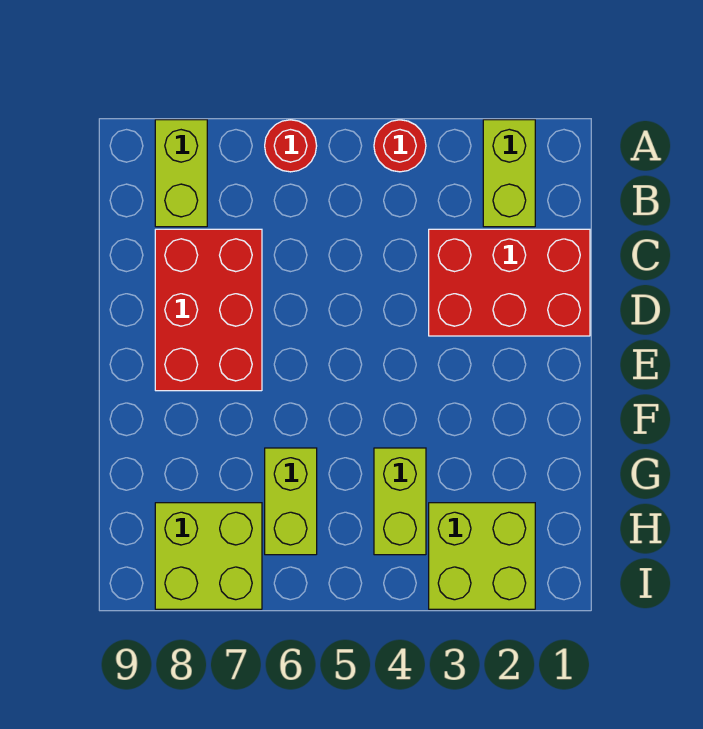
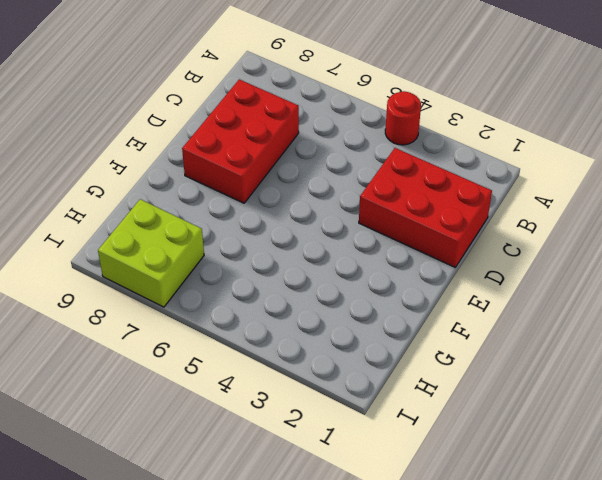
none -> lime brick A2:B2 level 1
none -> red round brick A6 level 1

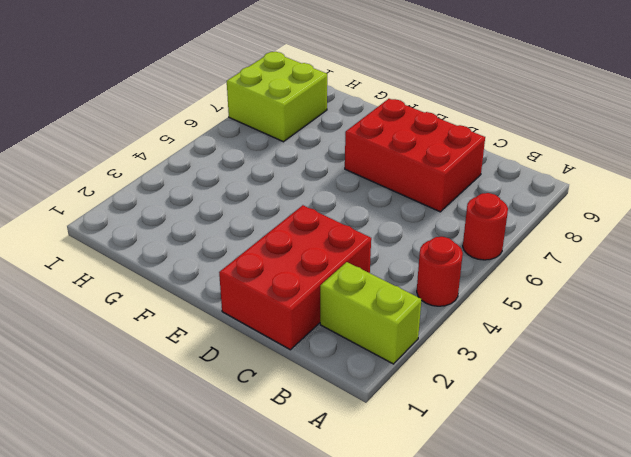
none -> lime brick A8:B8 level 1
none -> lime brick G4:H4 level 1

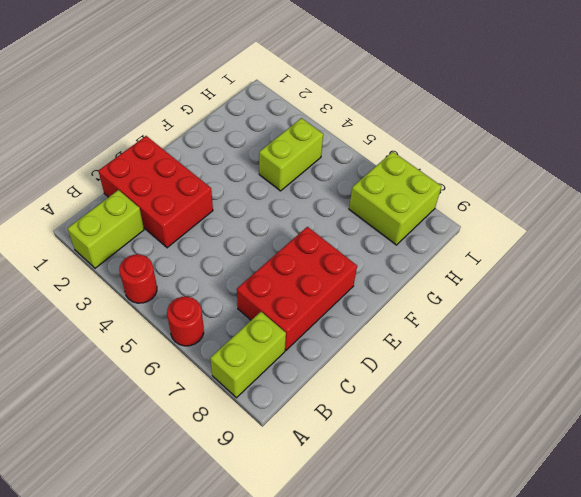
none -> lime brick G6:H6 level 1
none -> lime brick H2:I3 level 1

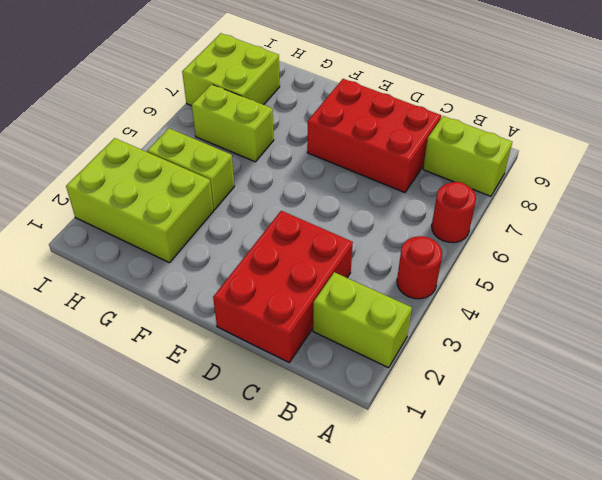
lime brick G2:I3 level 1 -> lime brick H2:I3 level 1

